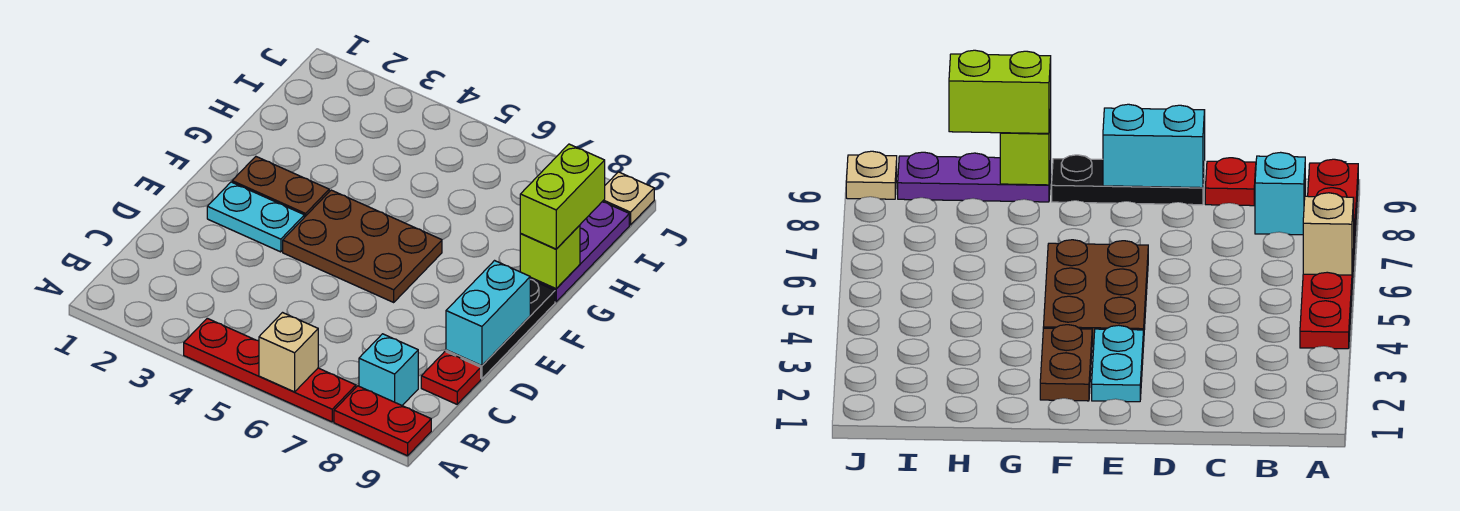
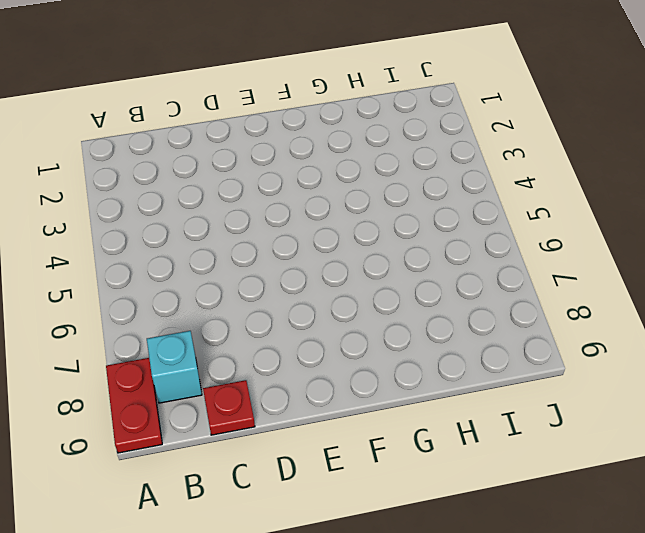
none -> red plate A4:A7 level 1
none -> black plate D9:F9 level 1
none -> cyan plate E2:E3 level 1

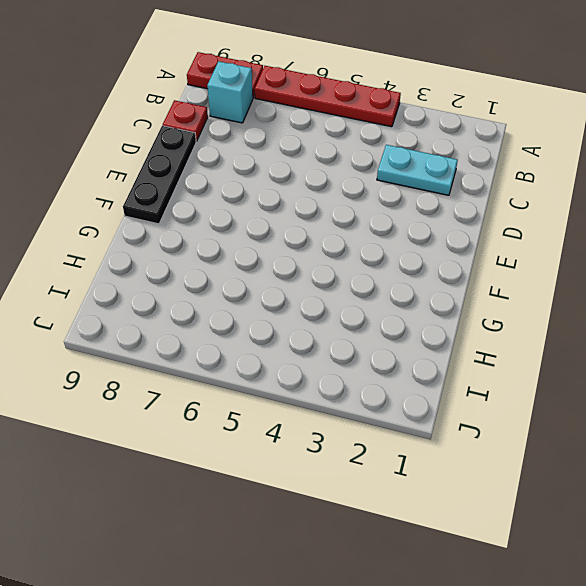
cyan plate C2:C3 level 1 -> cyan plate E2:E3 level 1
none -> brown plate E4:F6 level 1
none -> brown plate F2:F3 level 1
none -> purple plate G9:I9 level 1

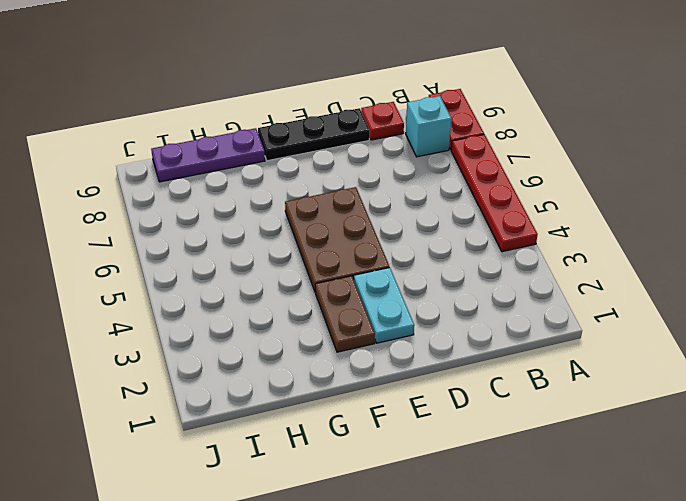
none -> tan plate J9 level 1
none -> tan brick A6 level 2
none -> cyan brick D9:E9 level 2

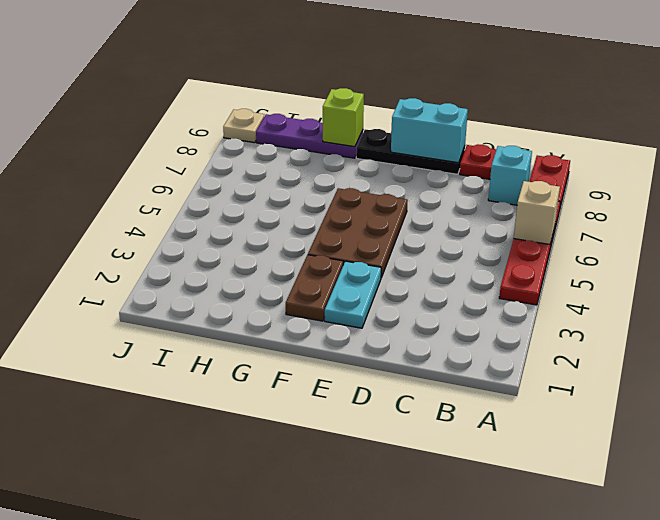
none -> lime brick G9:H9 level 3

